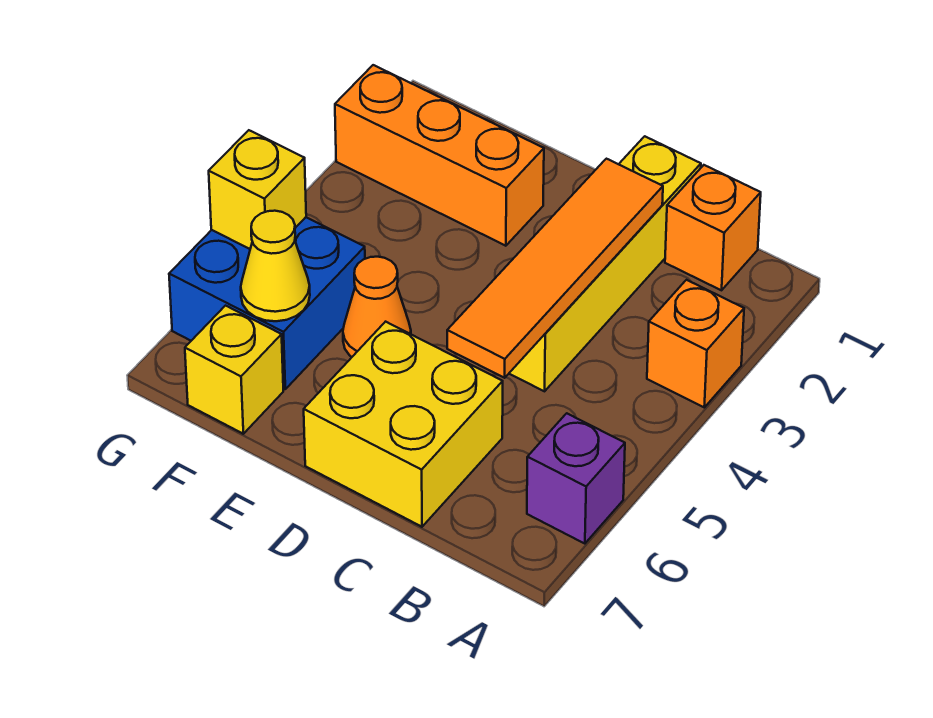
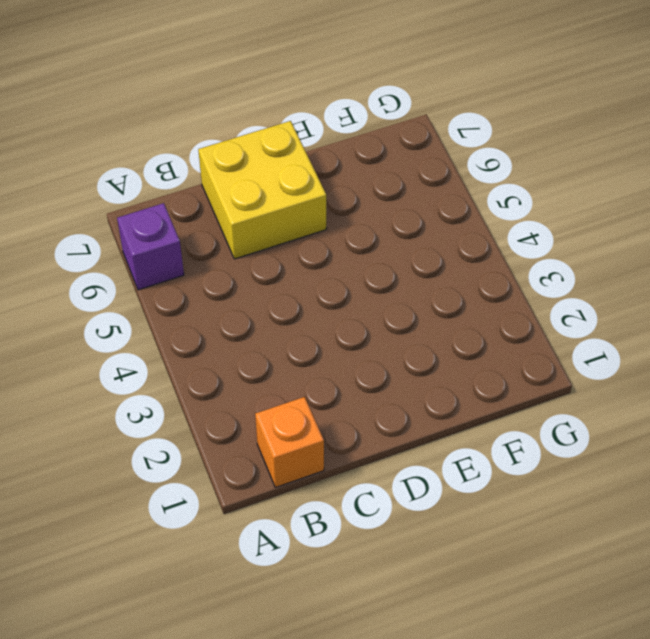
none -> orange brick A3 level 1
none -> yellow brick C1:C4 level 1
none -> orange brick E2:G2 level 1

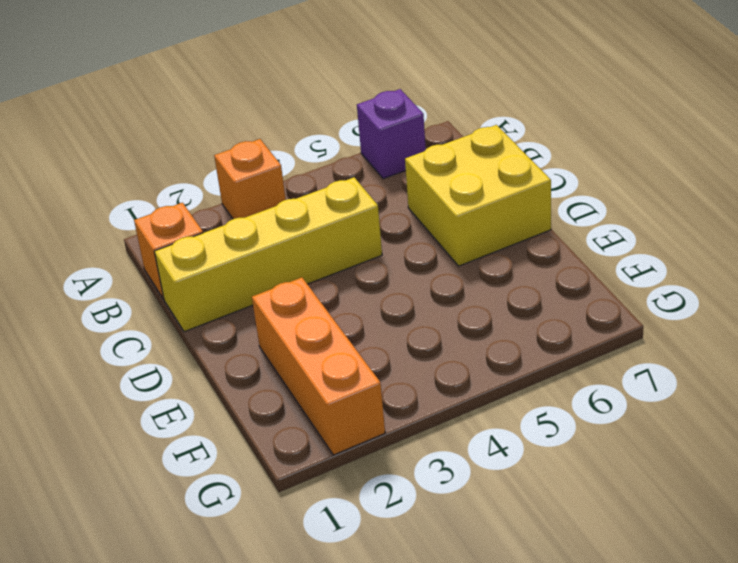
none -> orange cone E5 level 1
none -> blue brick F5:G6 level 1
none -> yellow brick F7 level 1

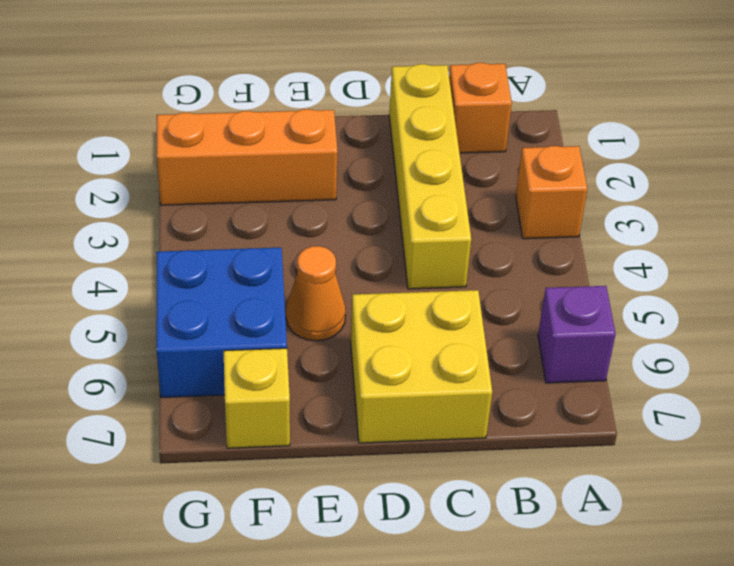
none -> orange tile C2:C5 level 2
none -> yellow cone F6 level 2
none -> yellow brick G5 level 2

